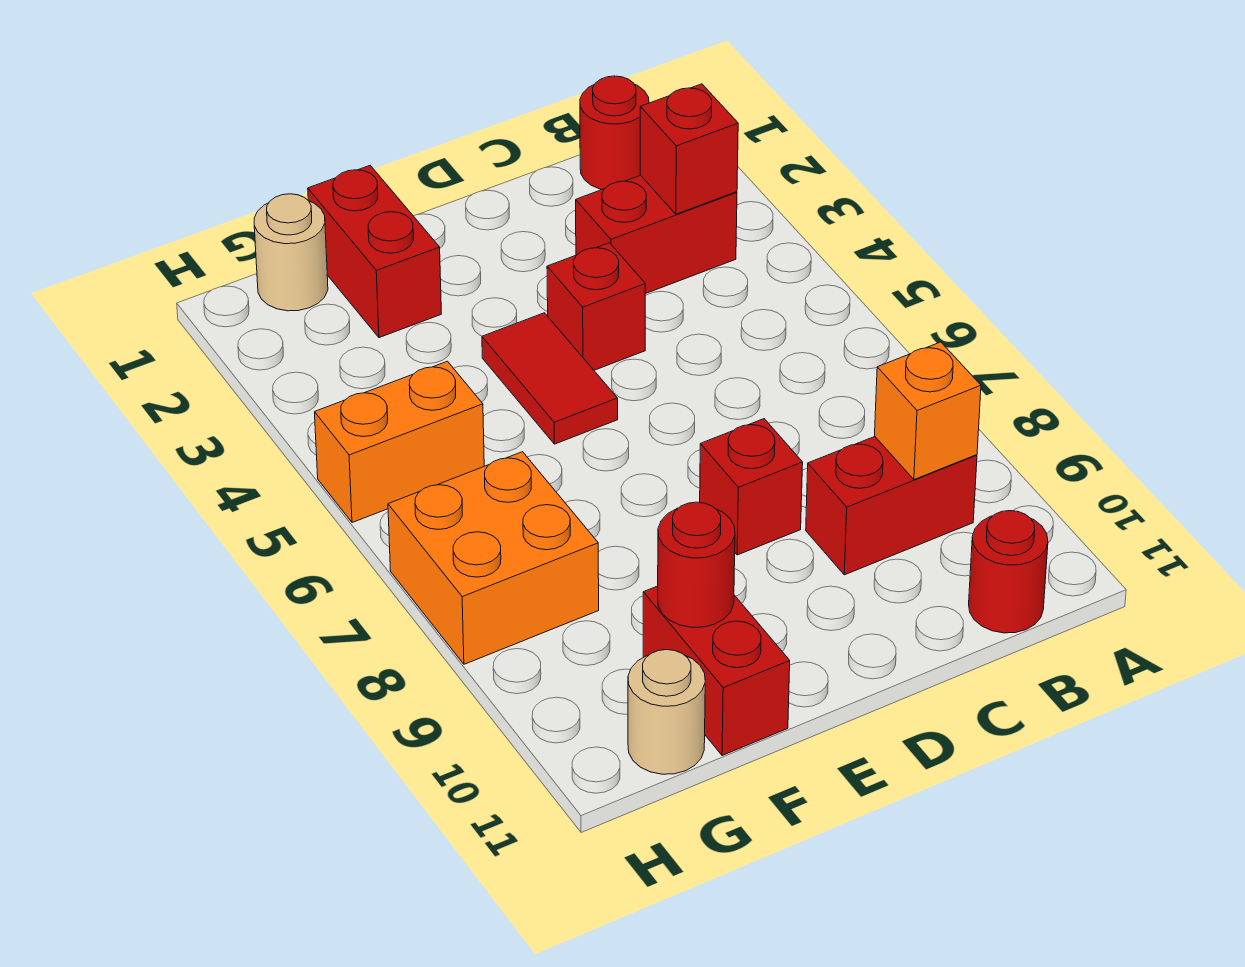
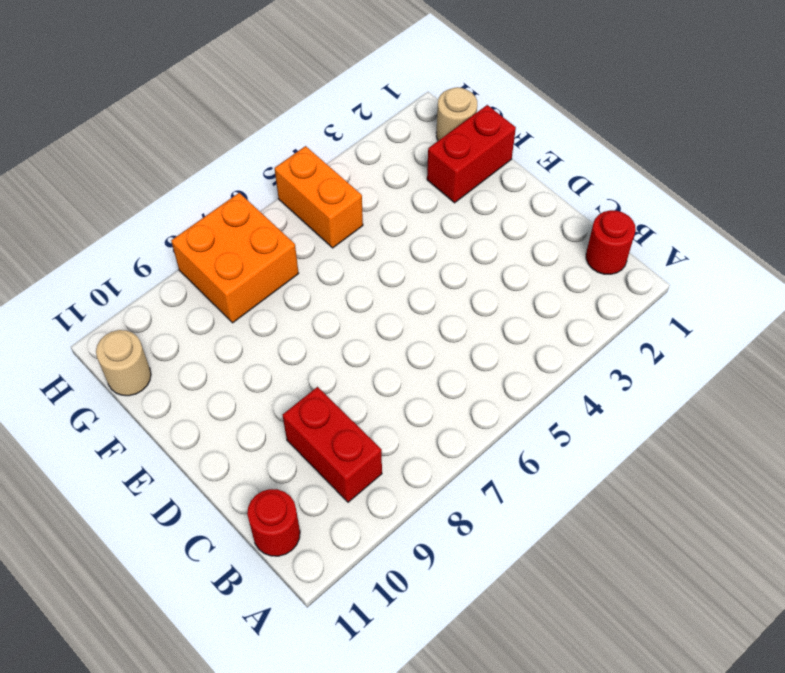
none -> red brick B3:C3 level 1
none -> red brick D4 level 1
none -> red brick D8 level 1

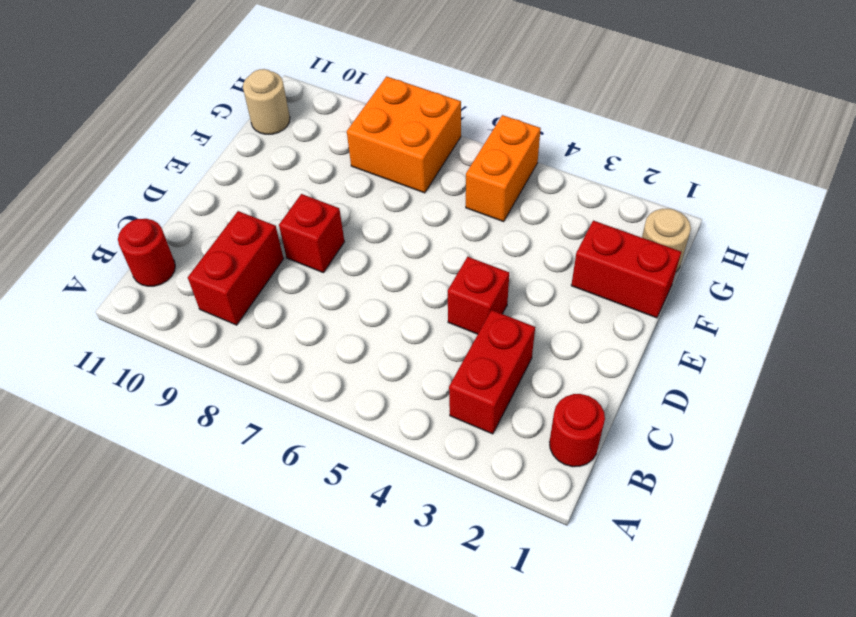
none -> red tile E4:E5 level 1
none -> red brick F10:F11 level 1
none -> red brick B3 level 2

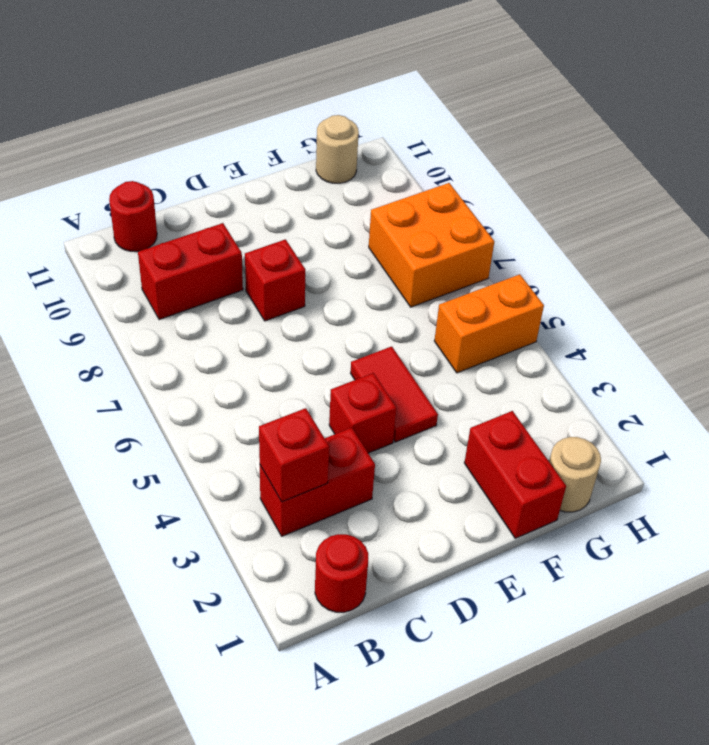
none -> red brick F10:F11 level 1
none -> orange brick B9 level 2
none -> red round brick F10 level 2

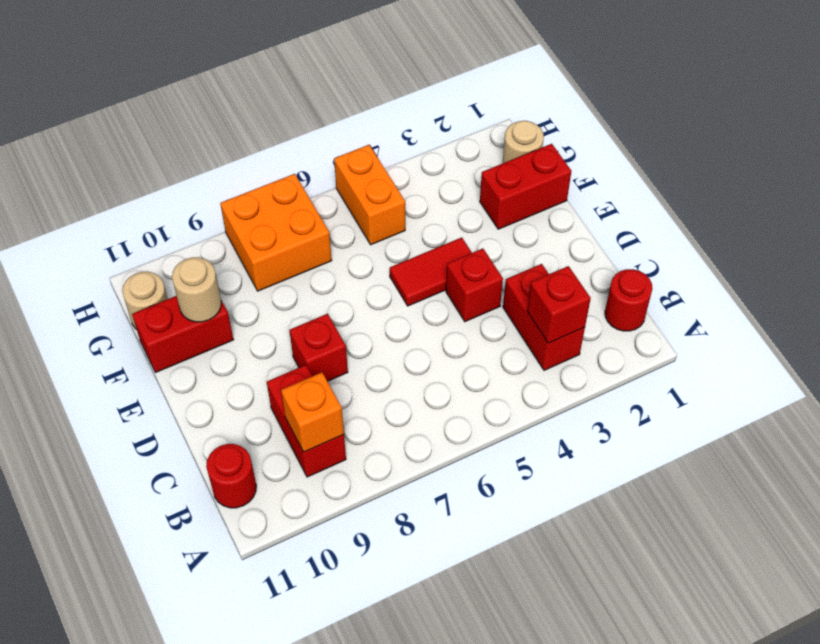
tan round brick F10 level 2 -> red round brick F10 level 2

